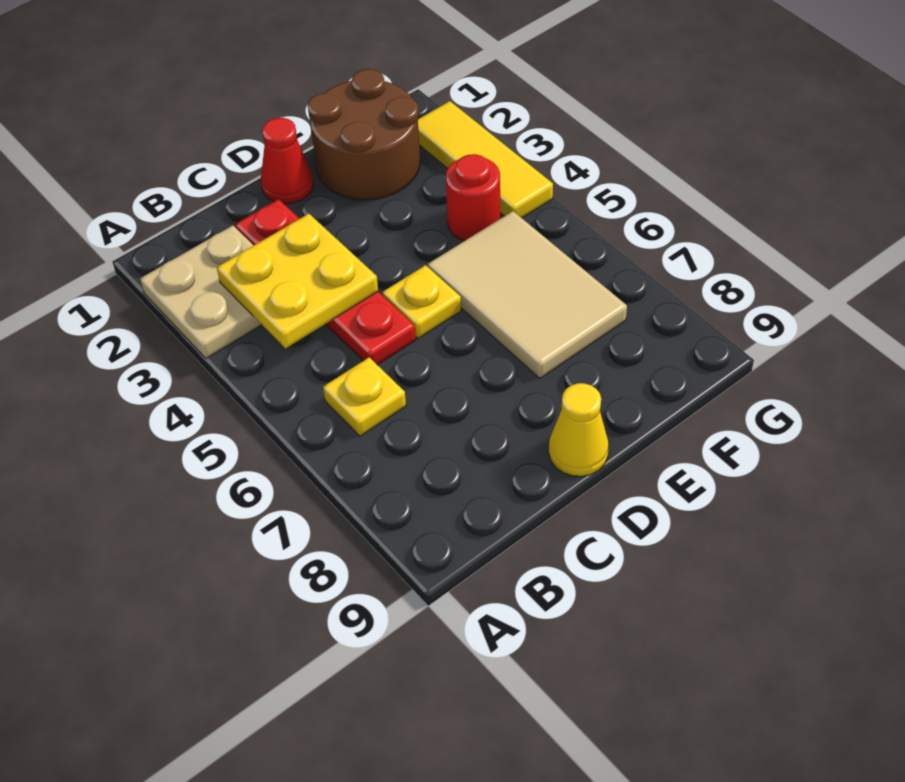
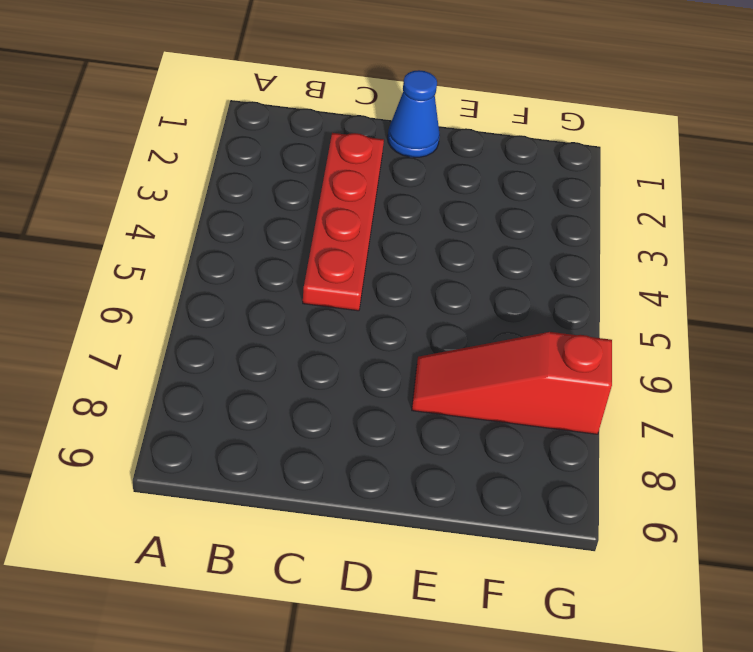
blue cone D1 level 1 -> red cone D1 level 1
red slope E7:G7 level 1 top G -> tan tile E5:F7 level 1
none -> tan plate A2:B3 level 1
none -> yellow plate B6 level 1

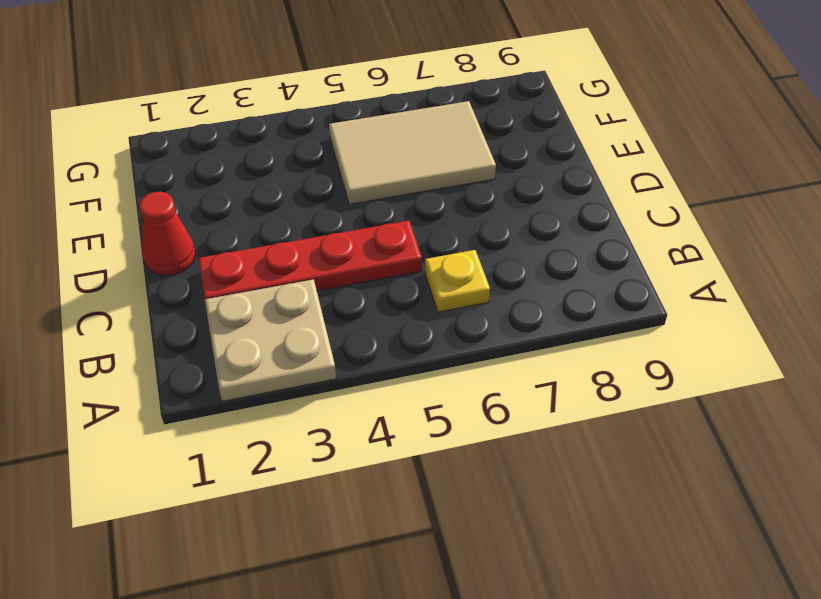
none -> yellow plate D5 level 1
none -> yellow cone D9 level 1

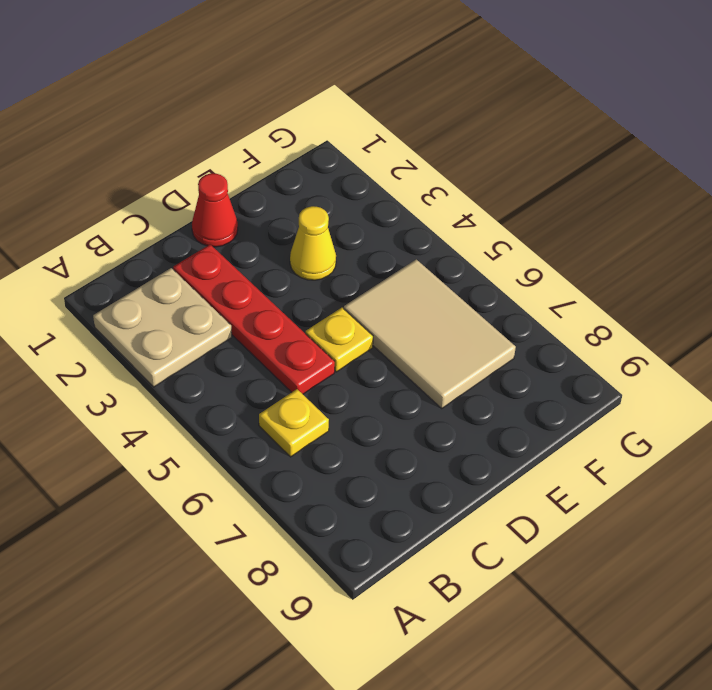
yellow cone E3 level 1 -> yellow cone D9 level 1
none -> brown round brick E1:F2 level 1
none -> red round brick F4 level 1

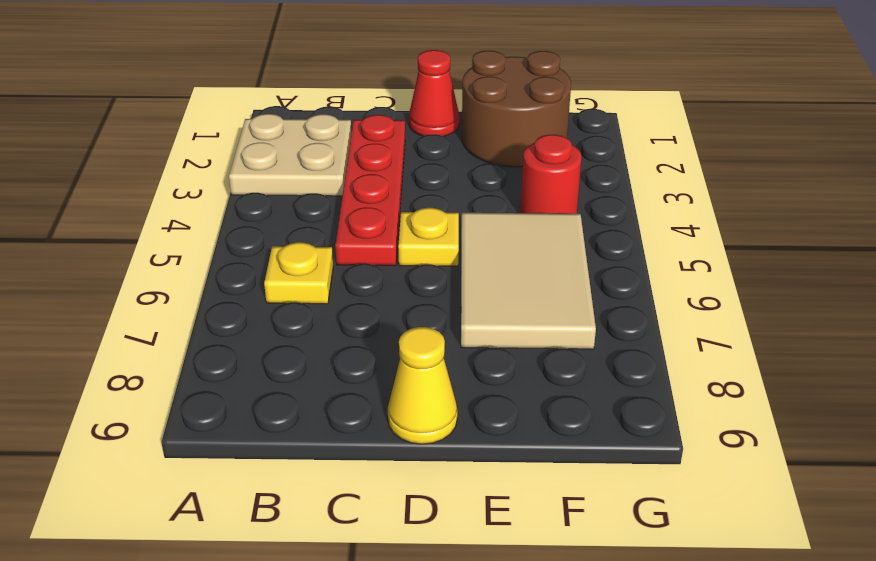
none -> yellow tile G2:G4 level 1
none -> yellow plate B3:C4 level 2

